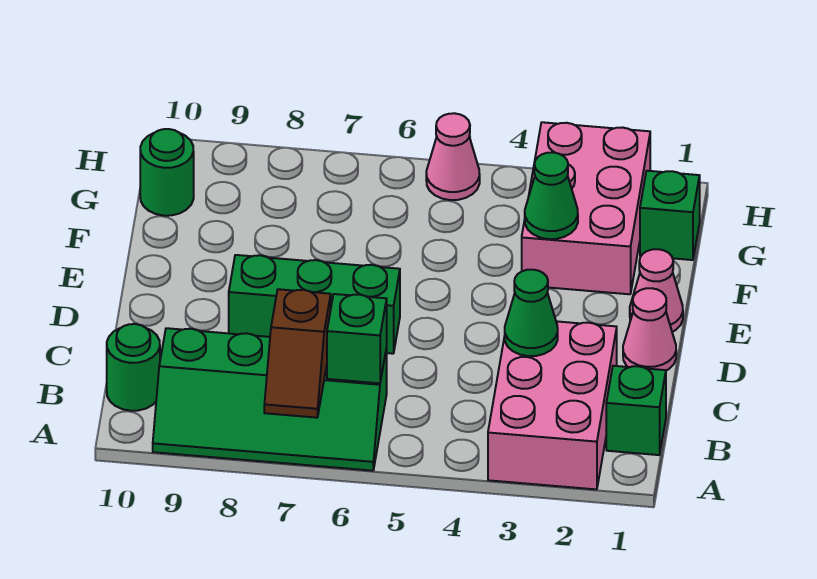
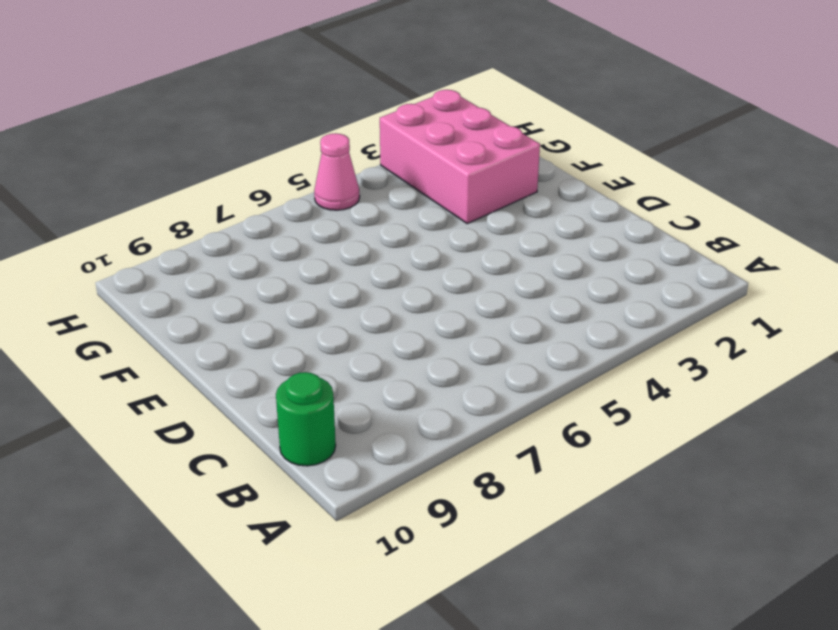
none -> pink brick A2:C3 level 1
none -> green slope A6:B9 level 1 top B
none -> green brick B1 level 1

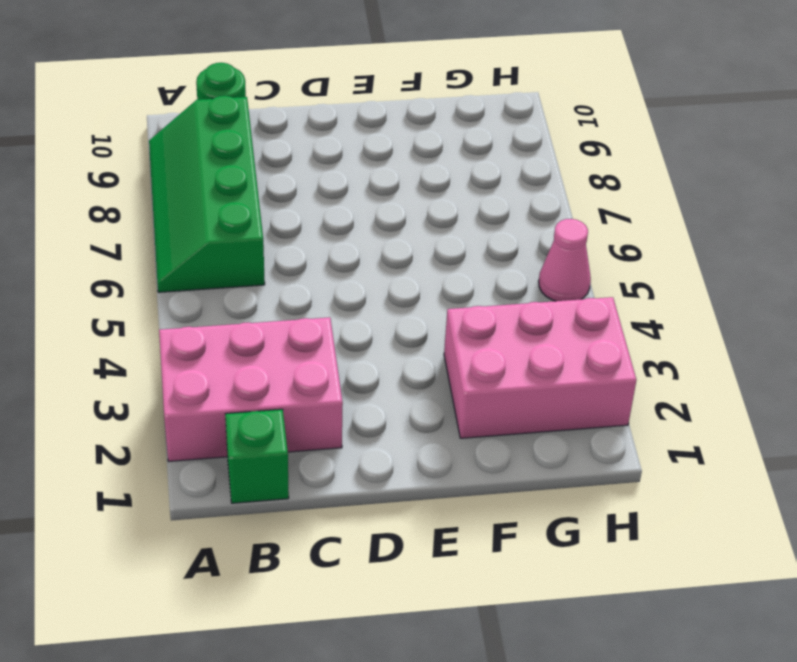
none -> pink cone D1 level 1
none -> green brick D6:D8 level 1
none -> pink cone E1 level 1

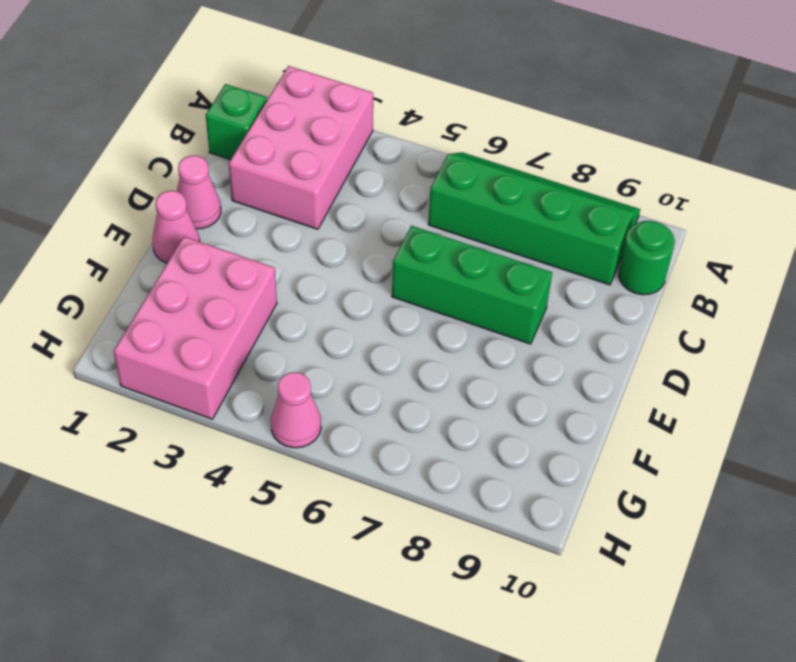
none -> green brick G1 level 1
none -> green round brick G10 level 1
none -> brown slope A7:B7 level 2 top B

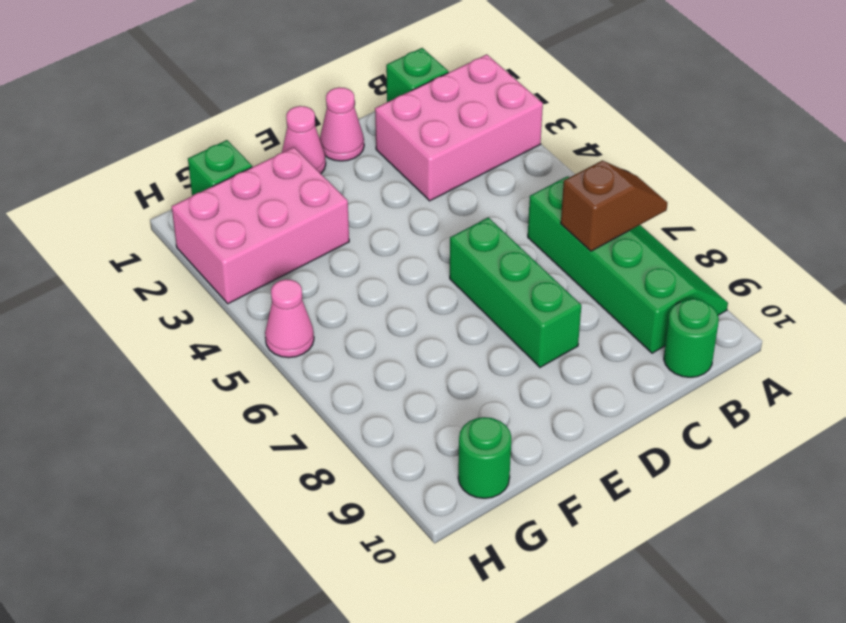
none -> green brick B6 level 2
none -> green cone C3 level 2
none -> green cone F3 level 2

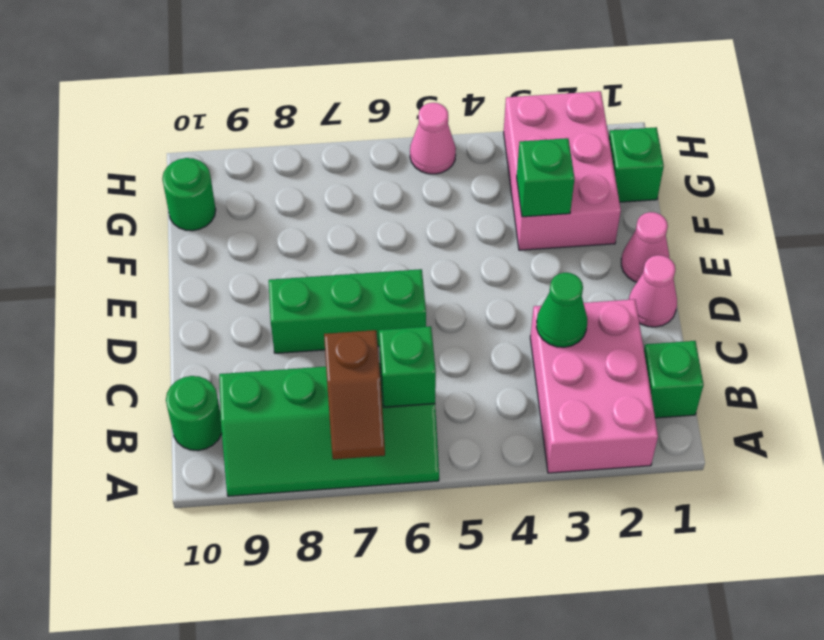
green brick F3 level 2 -> green cone F3 level 2

